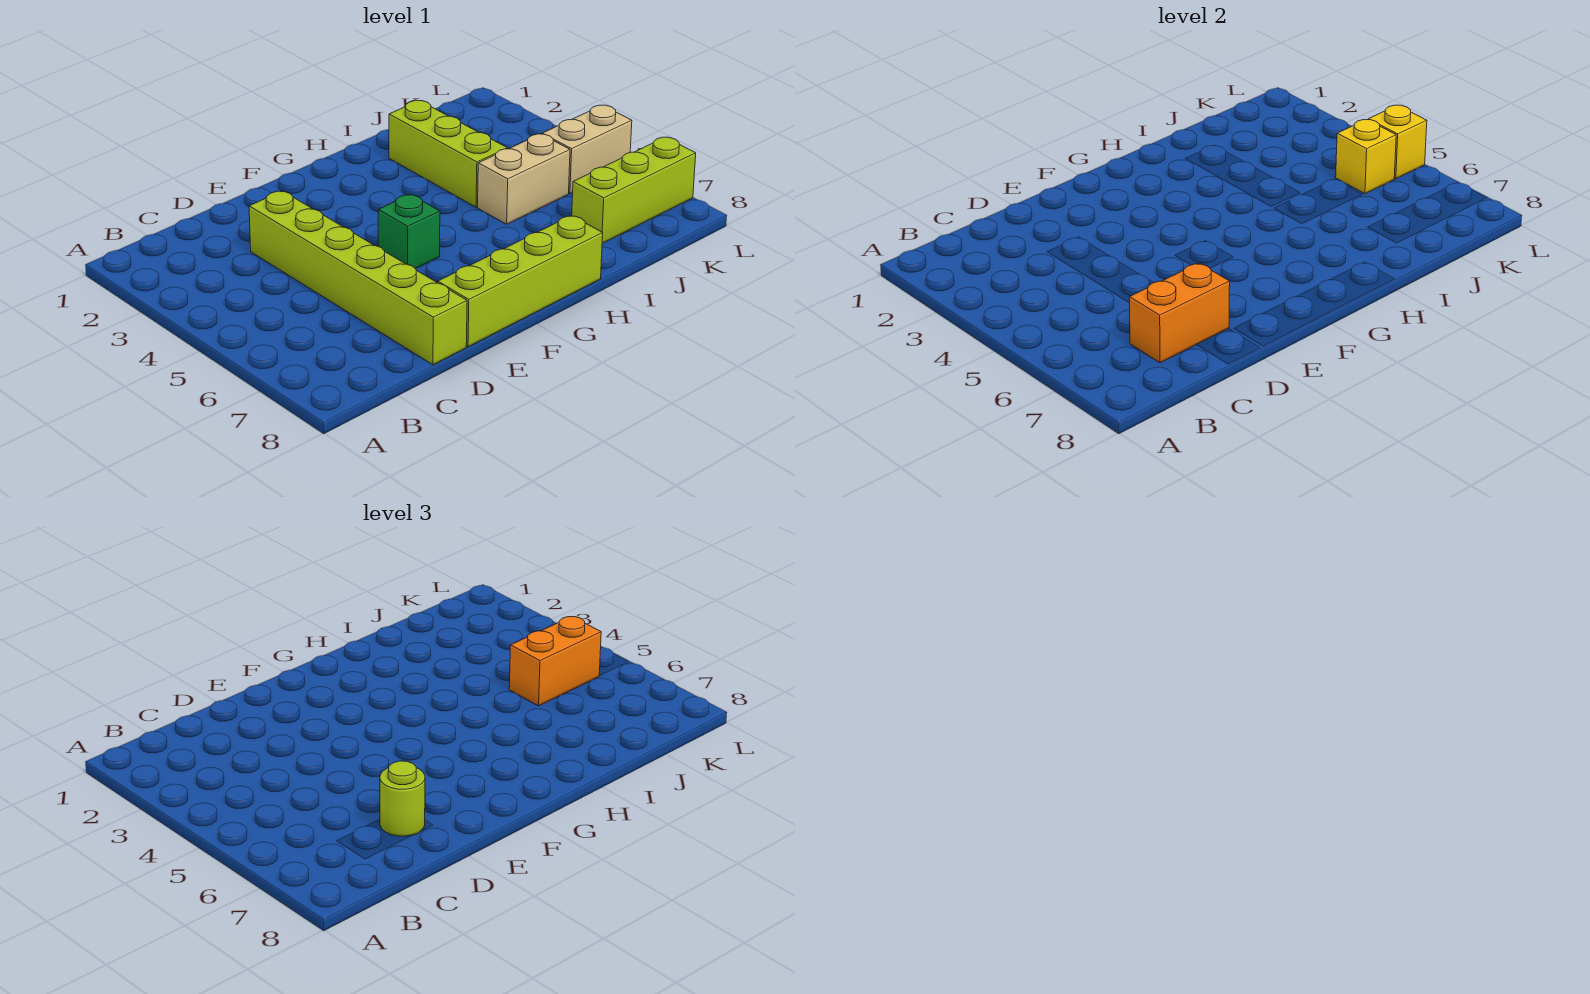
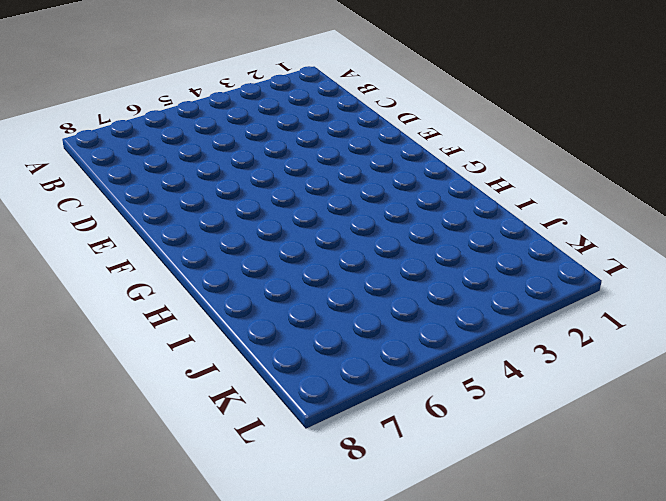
none -> lime brick D3:D8 level 1
none -> lime brick E8:H8 level 1
none -> green brick F5 level 1

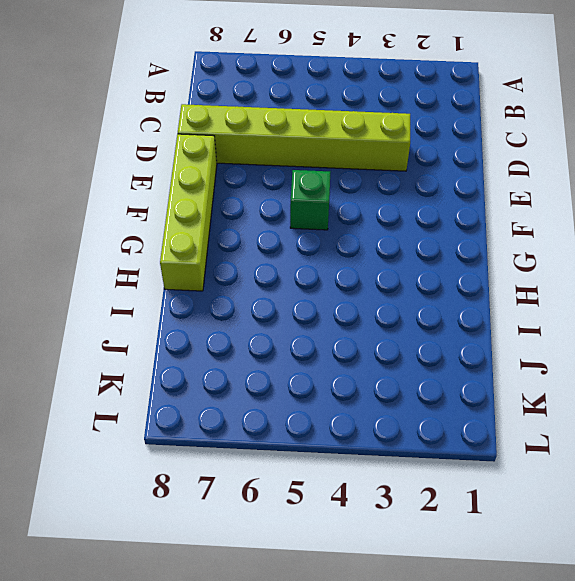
none -> lime brick I2:I4 level 1
none -> tan brick I5:J5 level 1
none -> lime brick J7:L7 level 1

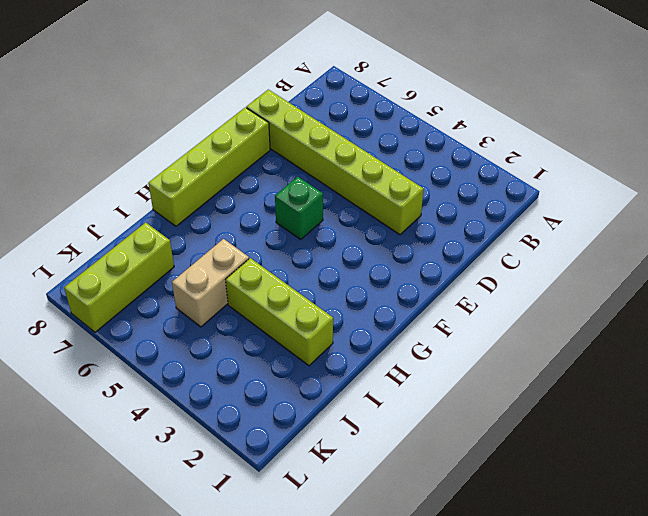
none -> tan brick K5:L5 level 1
none -> orange brick C7:D7 level 2
none -> yellow brick K5 level 2

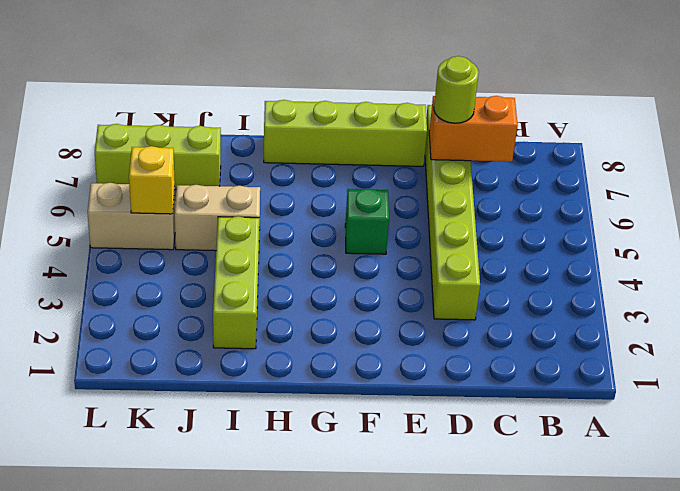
none -> yellow brick L5 level 2
none -> orange brick J5:K5 level 3

